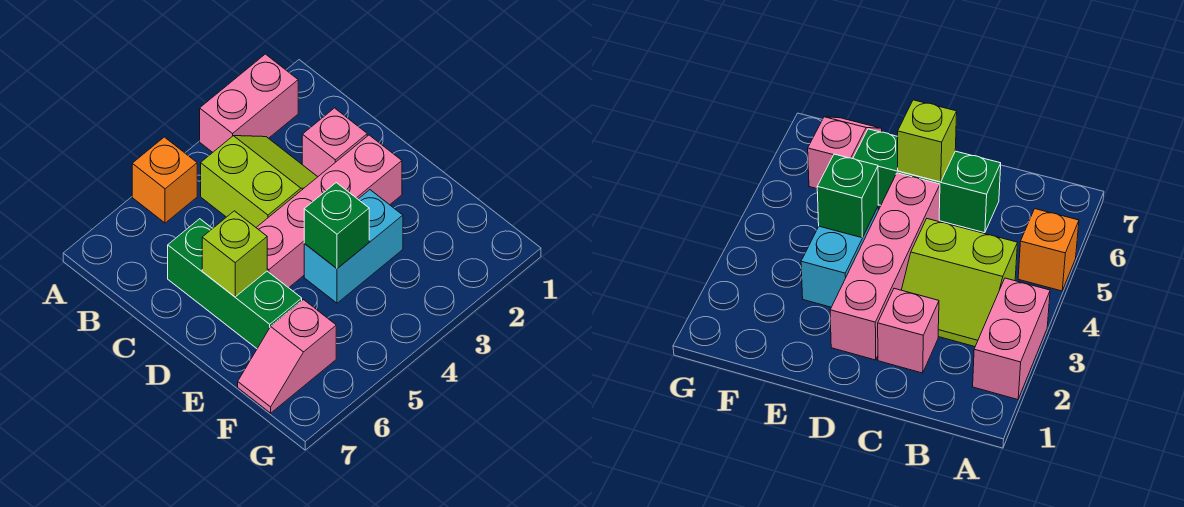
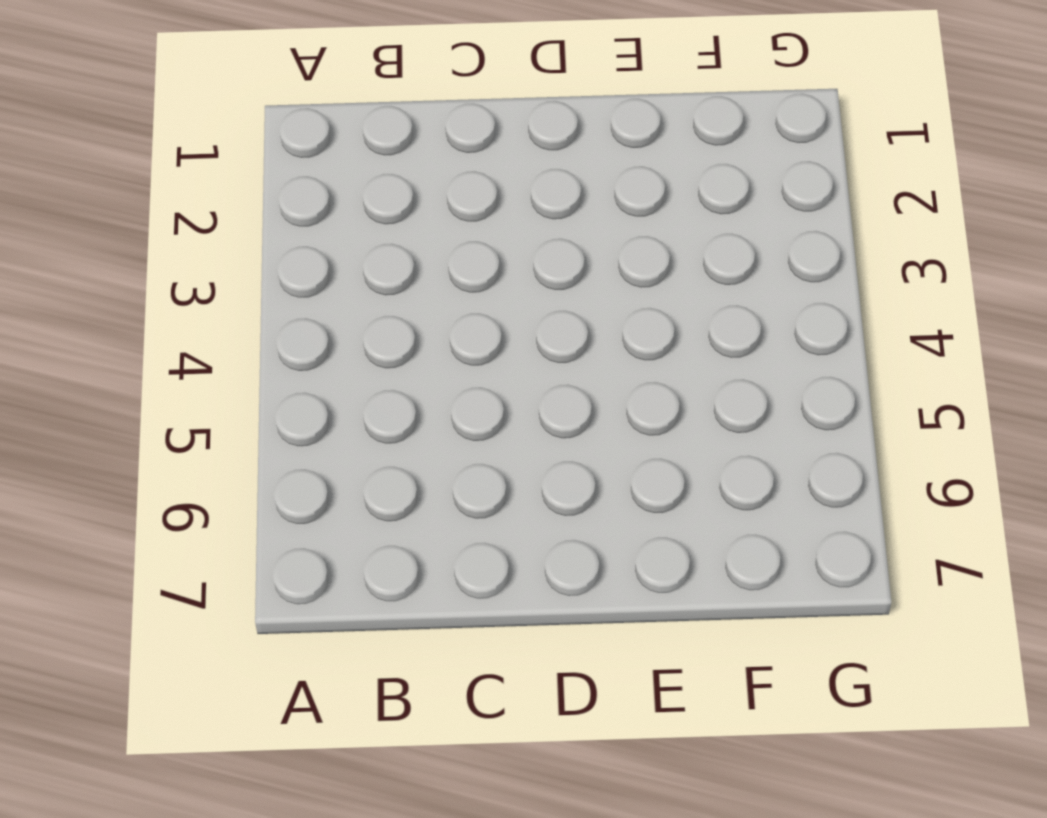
none -> pink brick A2:A3 level 1
none -> orange brick A5 level 1

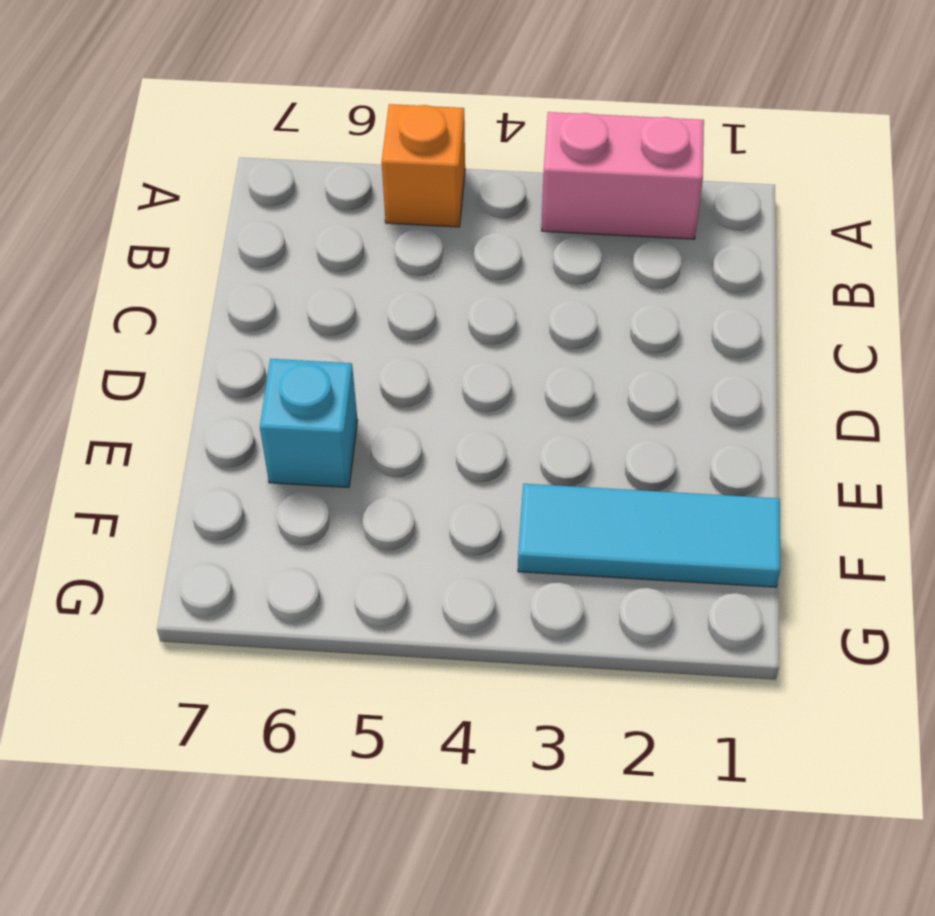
cyan brick E6 level 1 -> green brick C6:E6 level 1
cyan tile F1:F3 level 1 -> none
none -> lime slope B3:C4 level 1 top 4
none -> pink brick C2 level 1

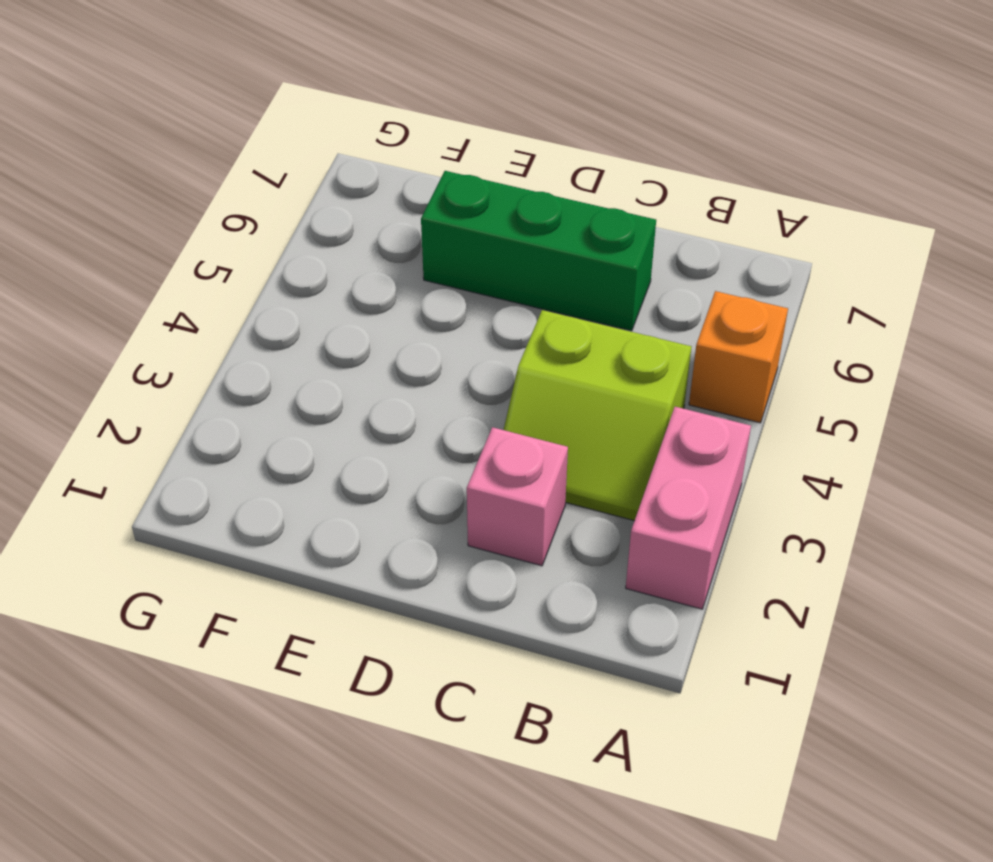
none -> pink brick D2:D5 level 1
none -> cyan brick E3:E4 level 1

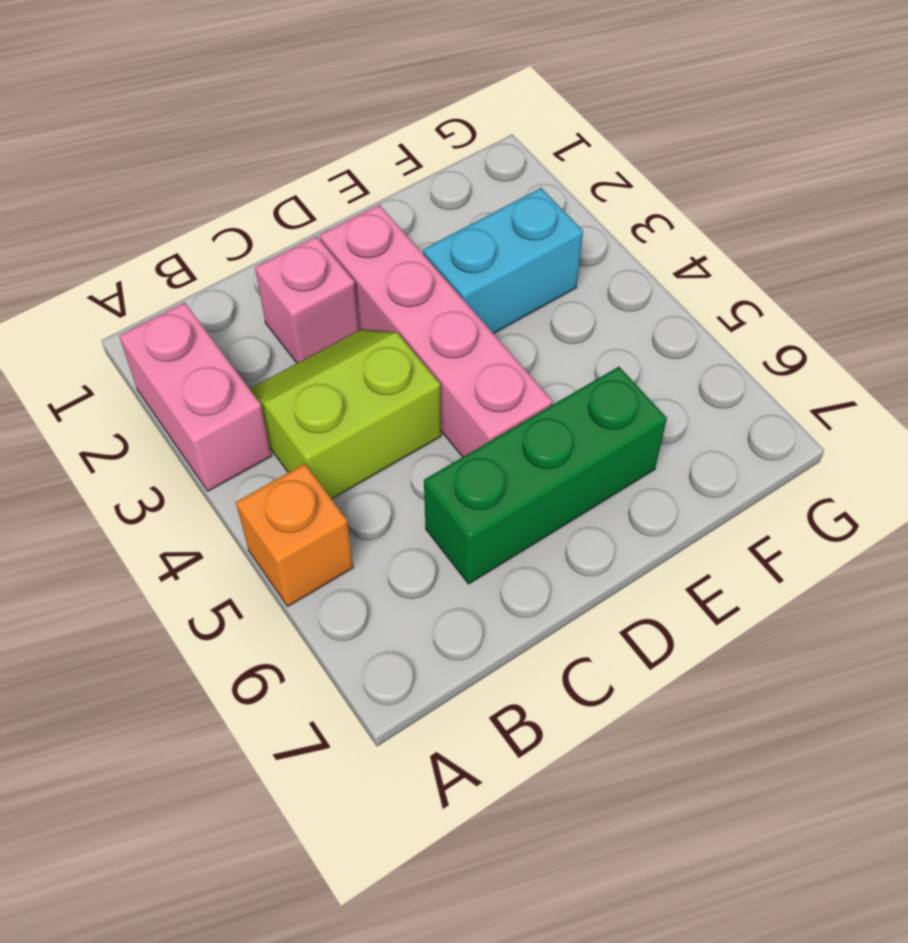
cyan brick E3:F3 level 1 -> cyan brick E3:E4 level 1
none -> pink slope F6:F7 level 1 top 6
none -> lime brick D6 level 2

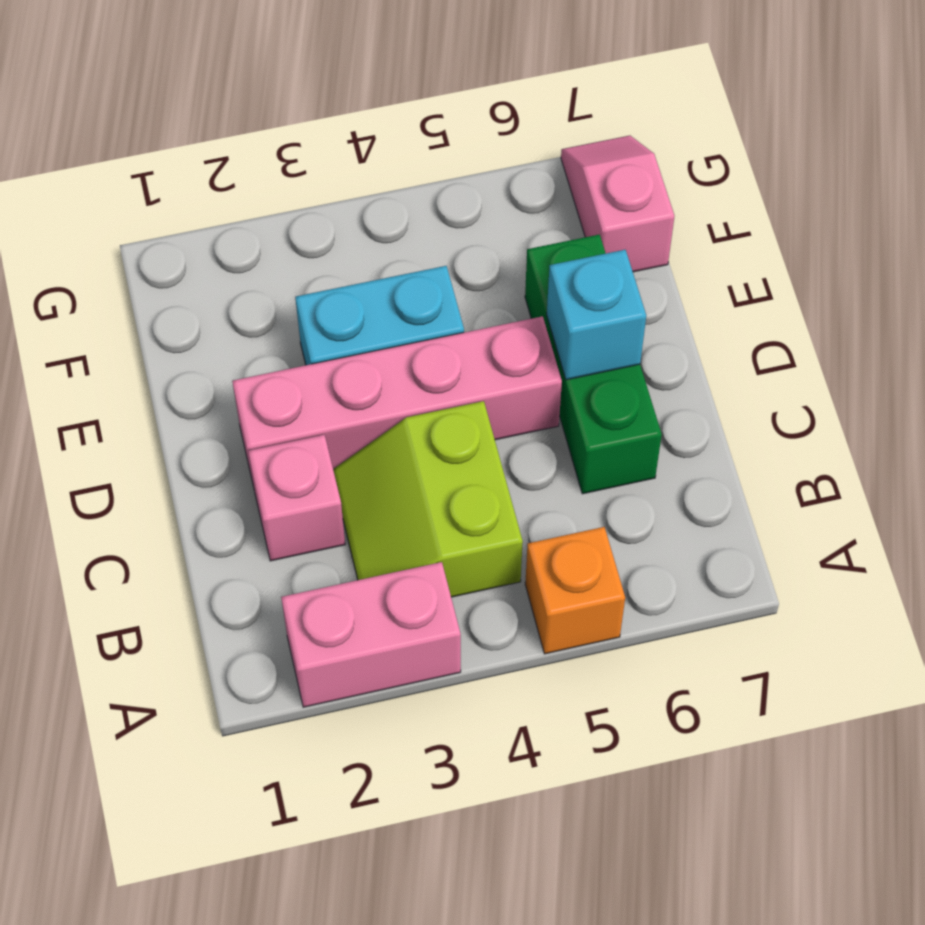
cyan brick D6 level 2 -> lime brick D6 level 2
pink slope F7:G7 level 1 top F -> pink slope F6:F7 level 1 top 6
none -> green brick E4 level 2

